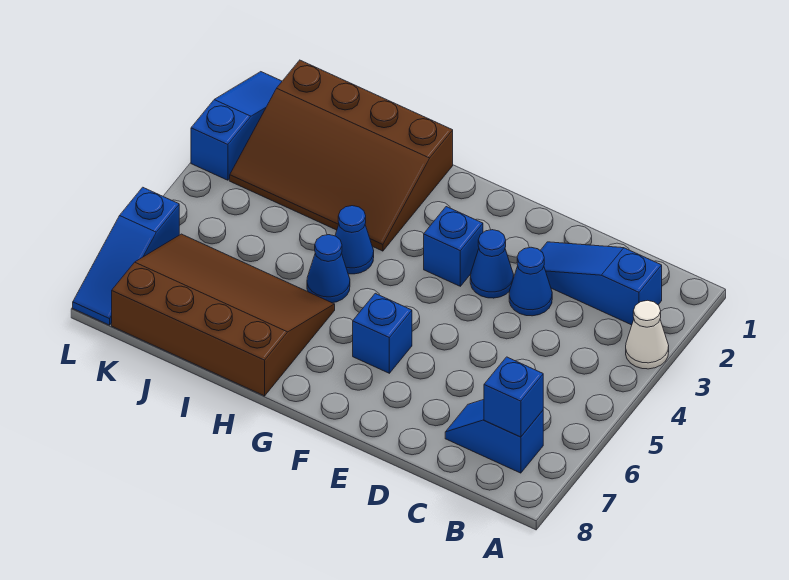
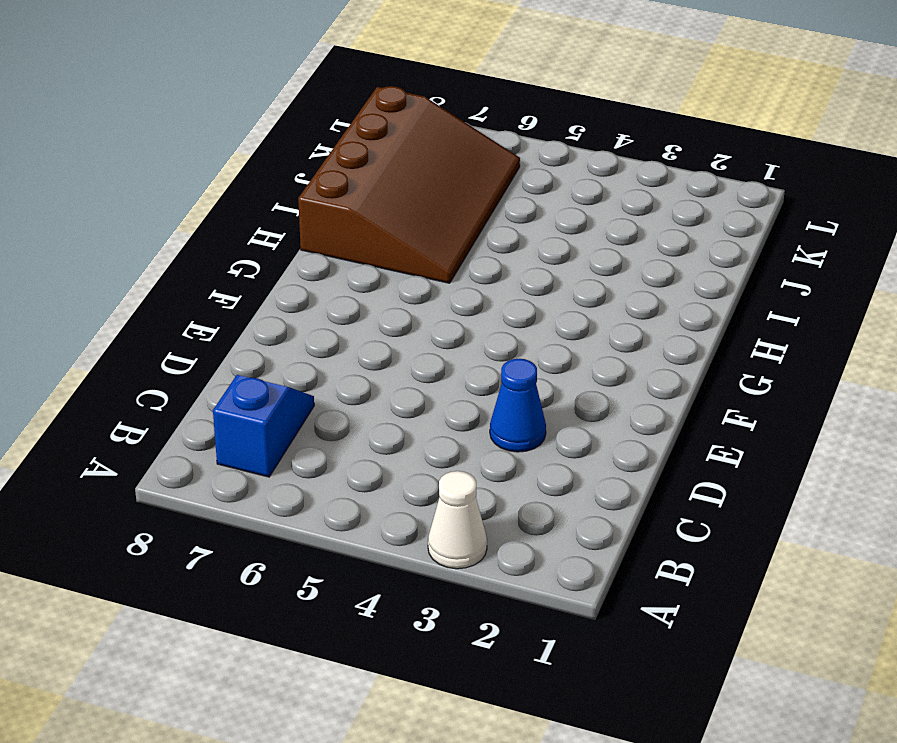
none -> blue slope B2:D2 level 1 top B
none -> blue cone E3 level 1
none -> blue brick F3 level 1

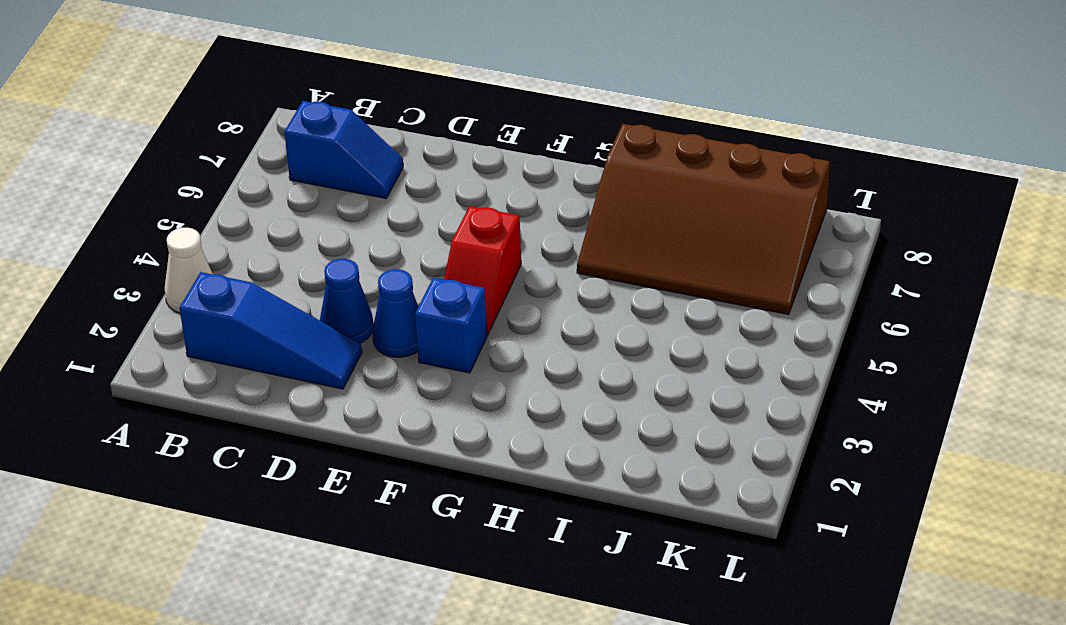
red slope F4:F5 level 1 top 5 -> none
none -> blue brick F6 level 1
none -> brown slope H1:K3 level 1 top 1
none -> blue cone H4 level 1

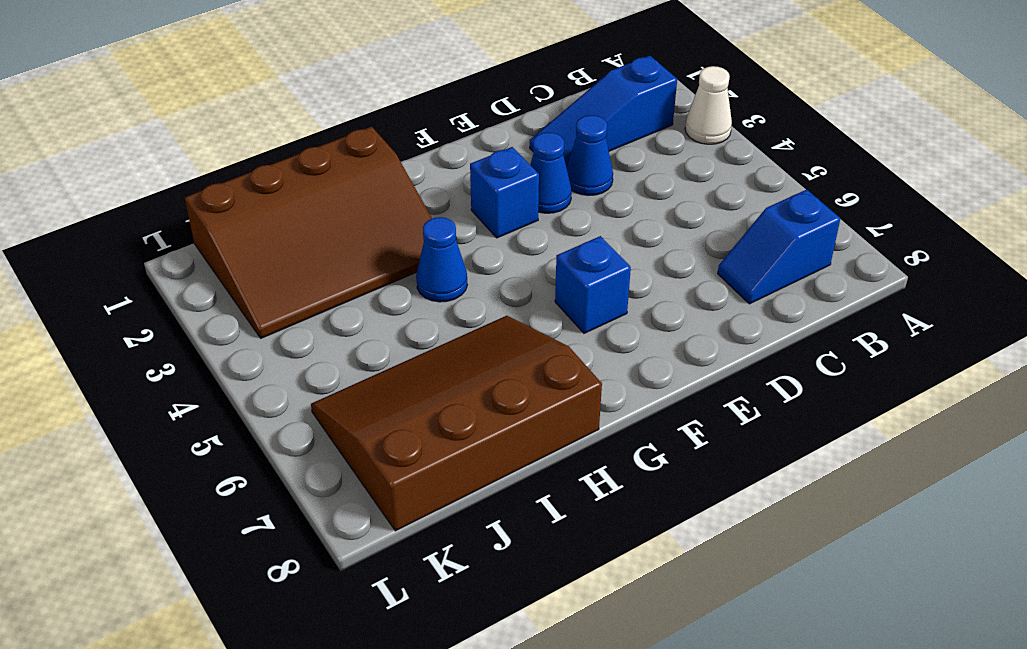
none -> blue cone H5 level 1
none -> blue slope L1:L3 level 1 top 3
none -> blue slope L6:L8 level 1 top 6

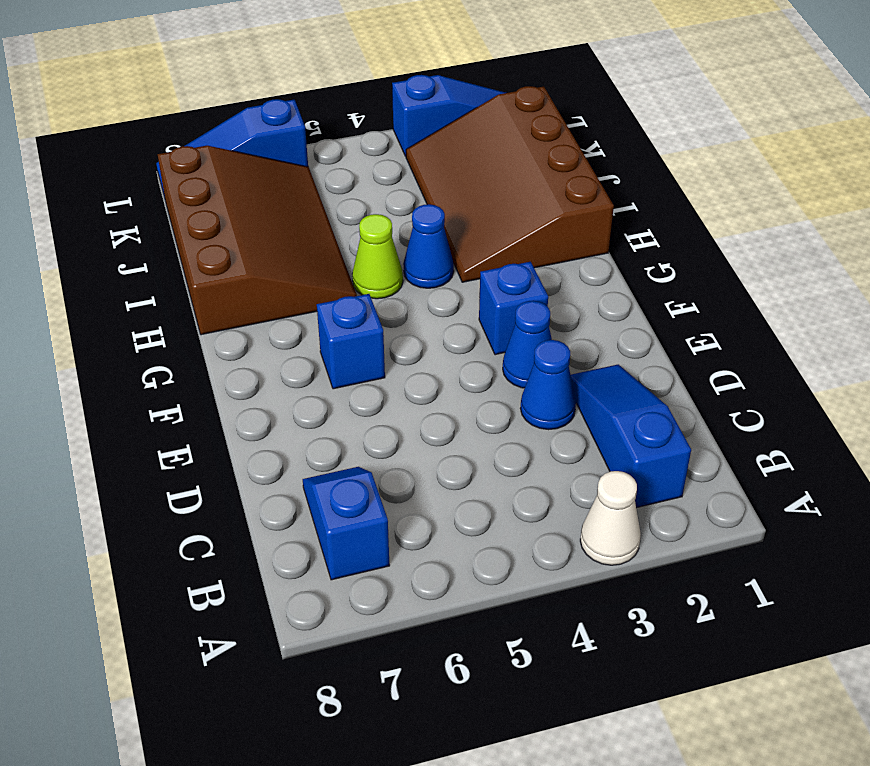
lime cone H5 level 1 -> blue cone H5 level 1
none -> blue brick B7 level 2

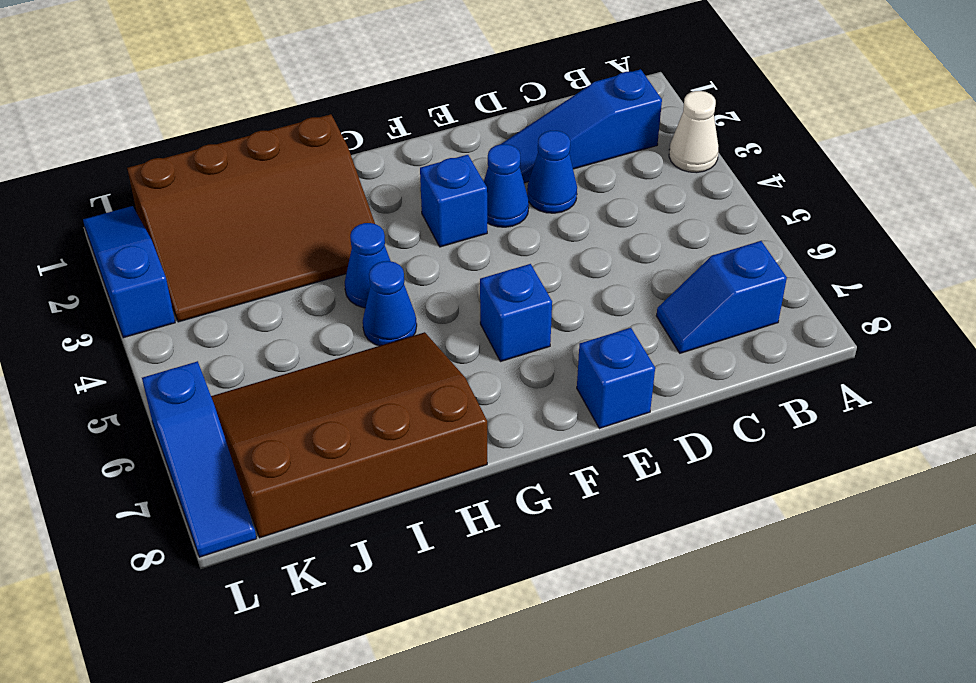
blue brick E8 level 1 -> blue brick B7 level 2

